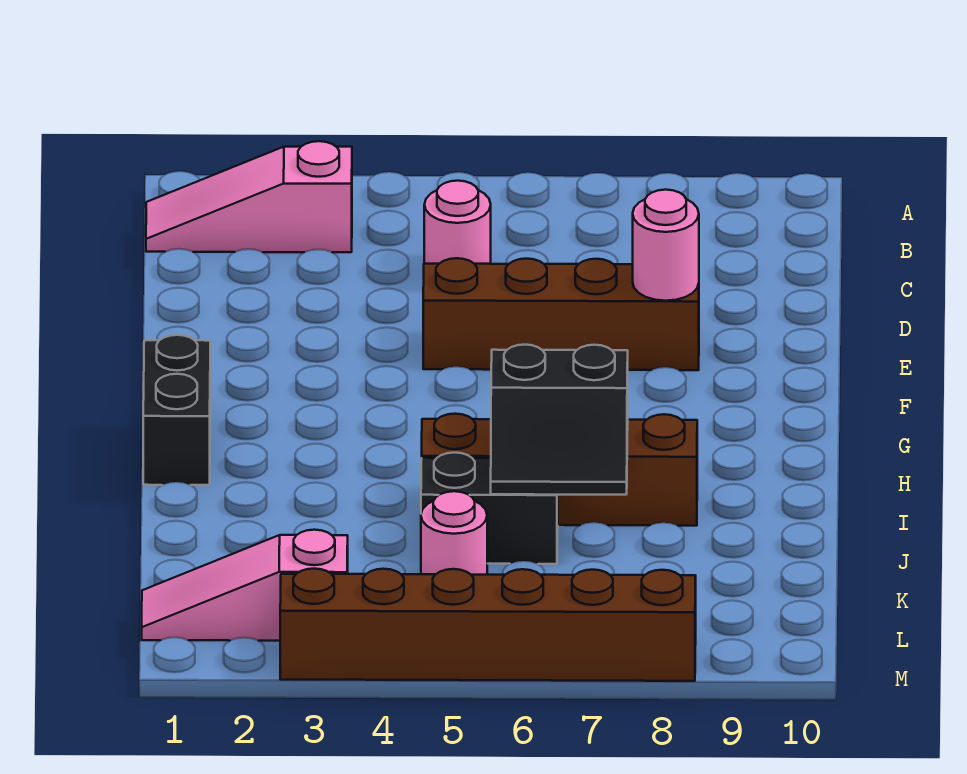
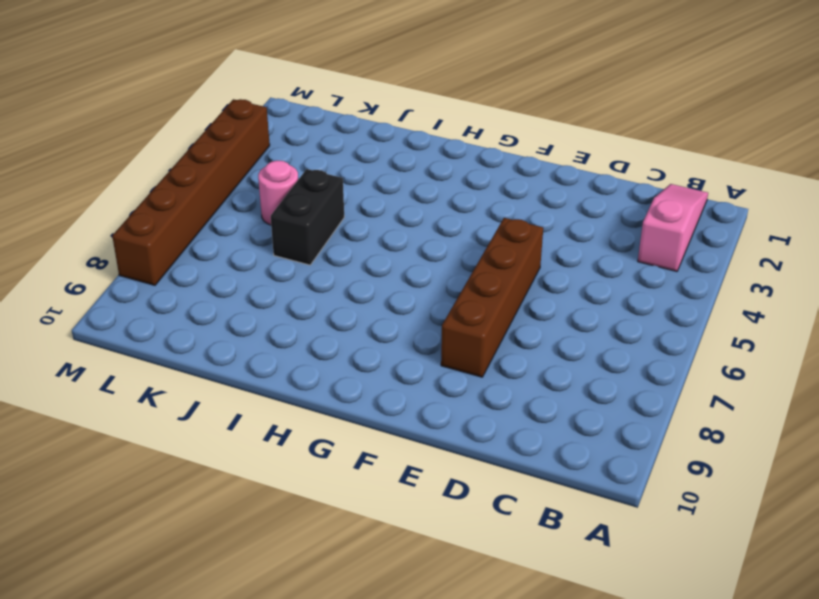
none -> pink round brick C5 level 1
none -> black brick G1:H1 level 1

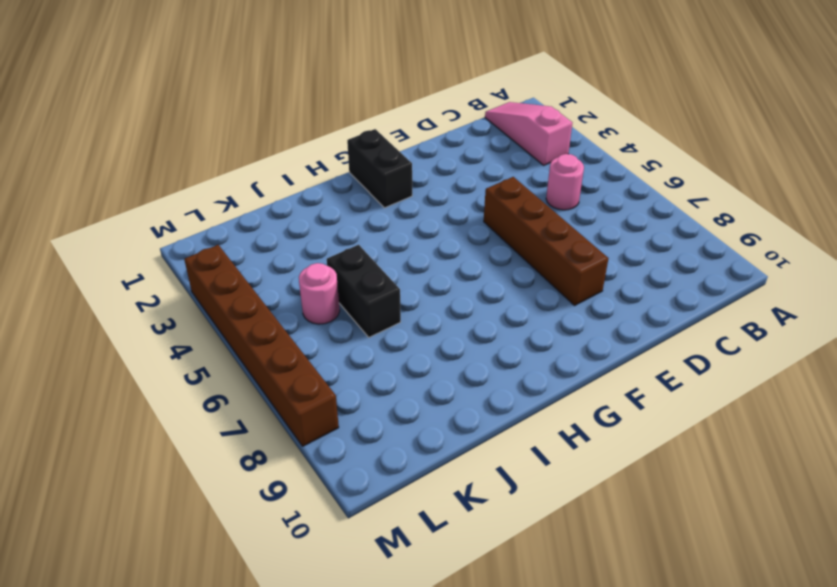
black brick G1:G2 level 1 -> black brick G1:H1 level 1
none -> brown brick I5:I8 level 1
none -> pink slope L1:L3 level 1 top 3

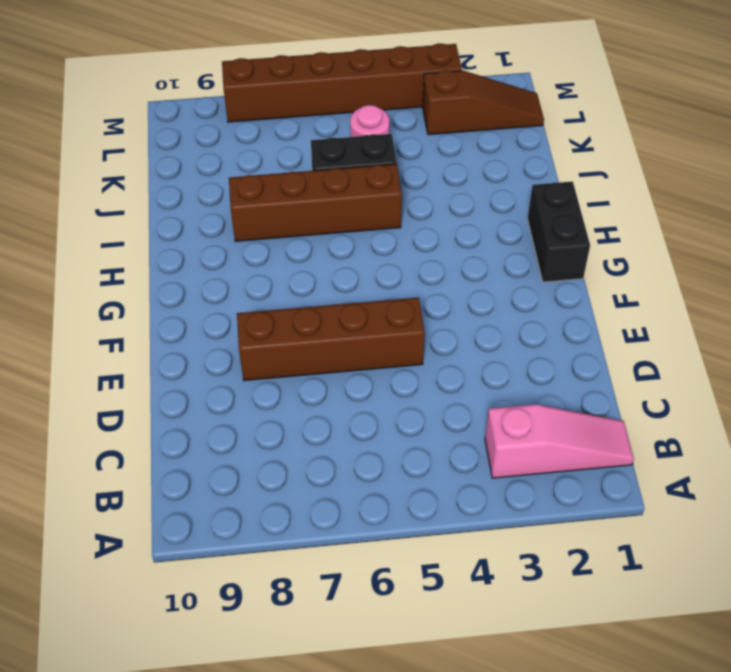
brown slope L1:L3 level 1 top 3 -> pink slope L1:L3 level 1 top 3
none -> pink round brick C5 level 1
none -> pink round brick E8 level 2

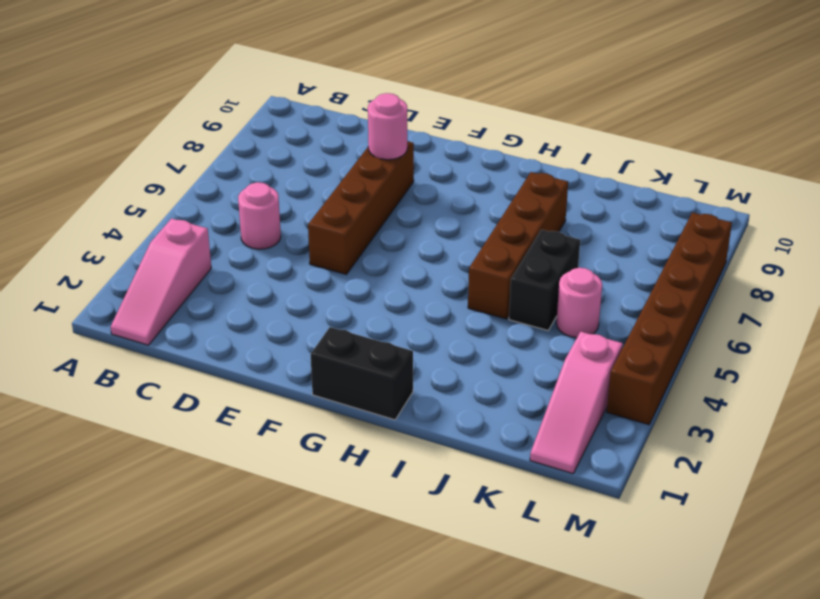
none -> black slope I6:J7 level 2 top I

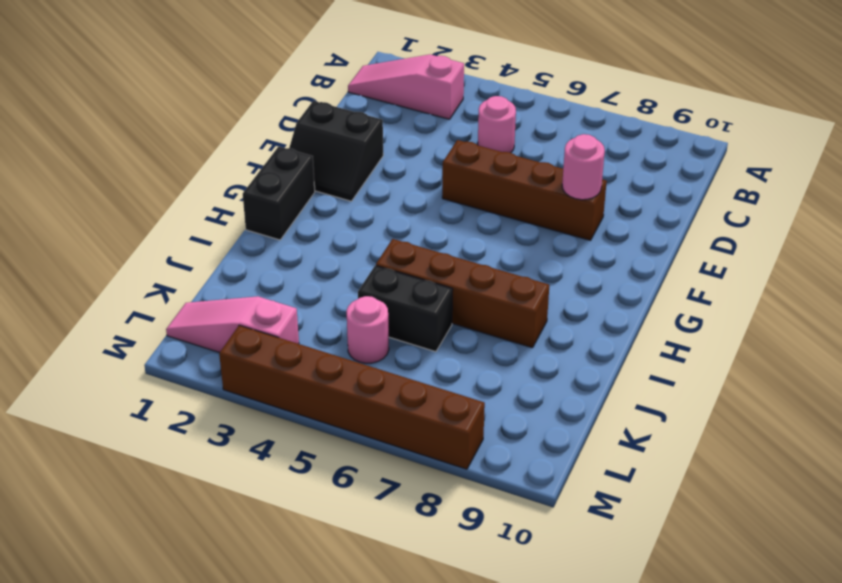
black slope E1:F2 level 1 top E -> black slope I6:J7 level 2 top I

